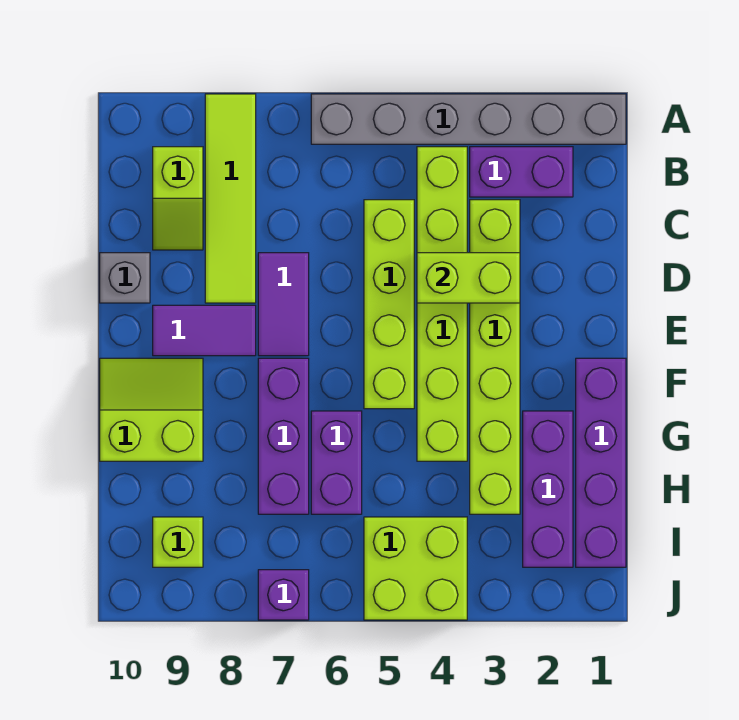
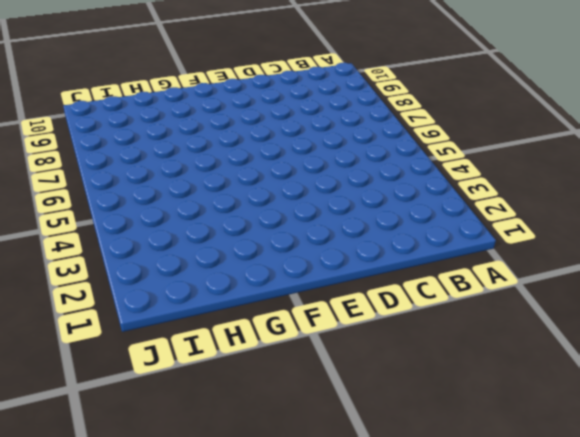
none -> grey brick A1:A6 level 1
none -> lime tile A8:D8 level 1
none -> purple brick B2:B3 level 1

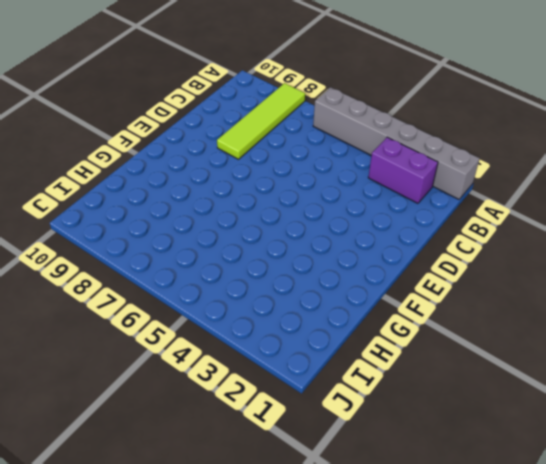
none -> lime brick B4:G4 level 1
none -> lime slope B9:C9 level 1 top B
none -> lime brick C3:H3 level 1

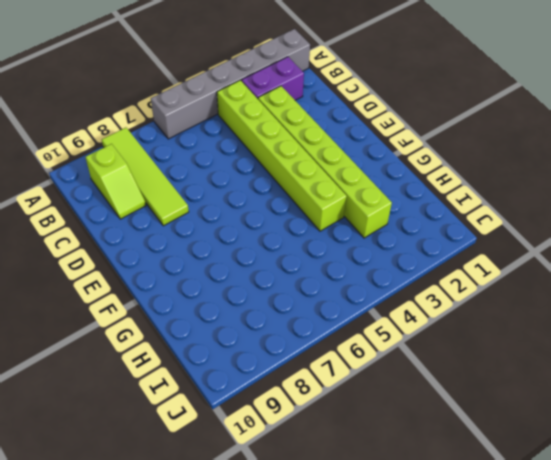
none -> lime brick C5:F5 level 1
none -> purple tile D7:E7 level 1
none -> grey brick D10 level 1

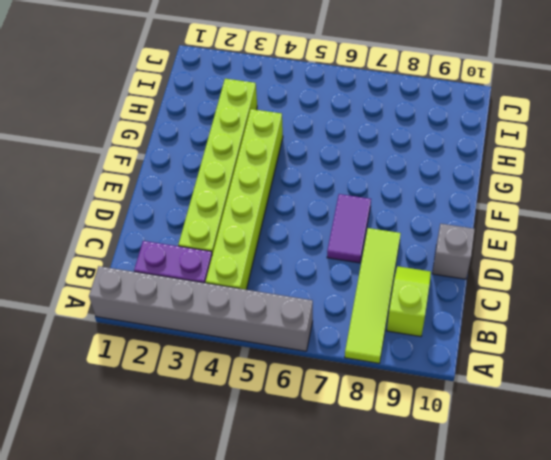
none -> lime brick C5:F5 level 1
none -> purple tile E8:E9 level 1
none -> purple brick F1:I1 level 1

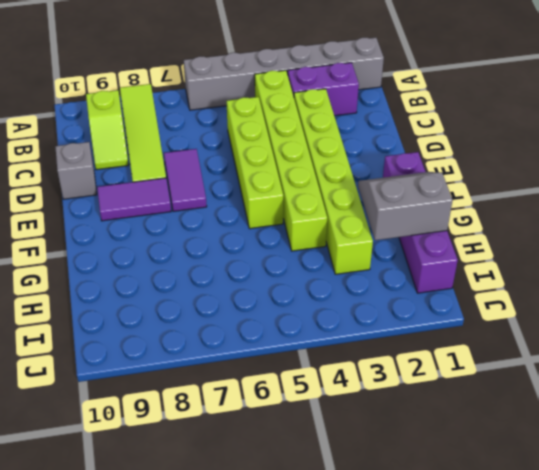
grey slope G1:H2 level 2 top H -> none
none -> purple brick F7:H7 level 1
none -> lime slope F9:G10 level 1 top G
none -> purple brick G2:I2 level 1

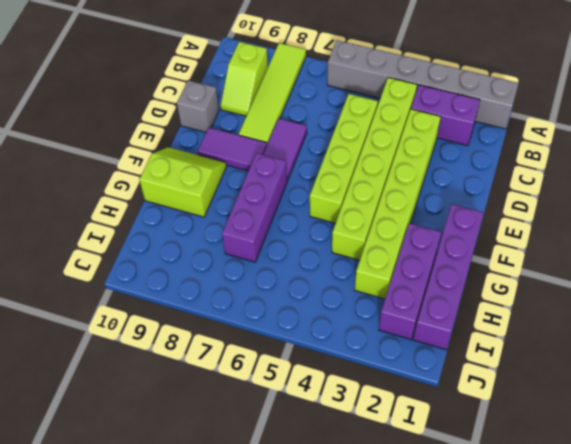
none -> purple brick G6:H6 level 1
none -> lime brick I4:J5 level 1
none -> lime brick I9 level 1

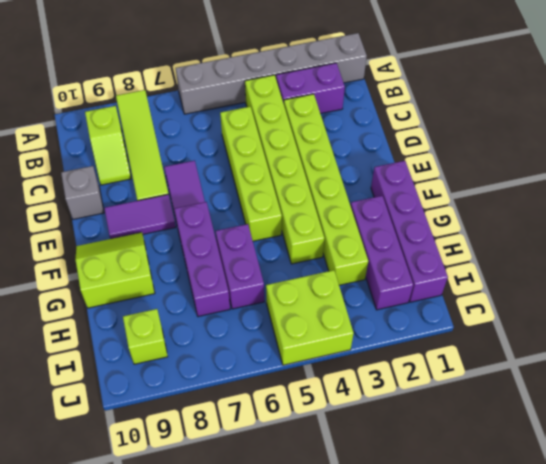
none -> purple brick J7 level 1
none -> lime brick D3:D4 level 2

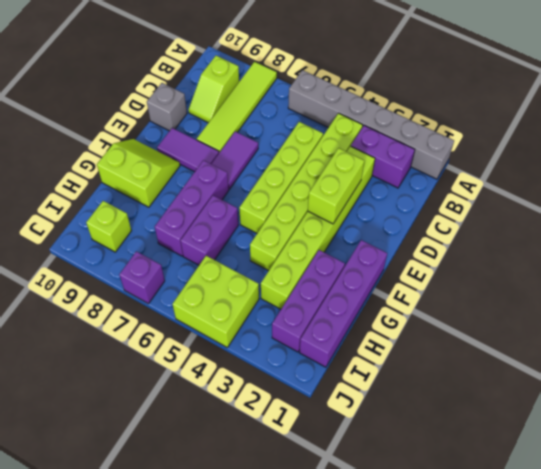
lime brick D3:E3 level 2 -> lime brick D3:D4 level 2

